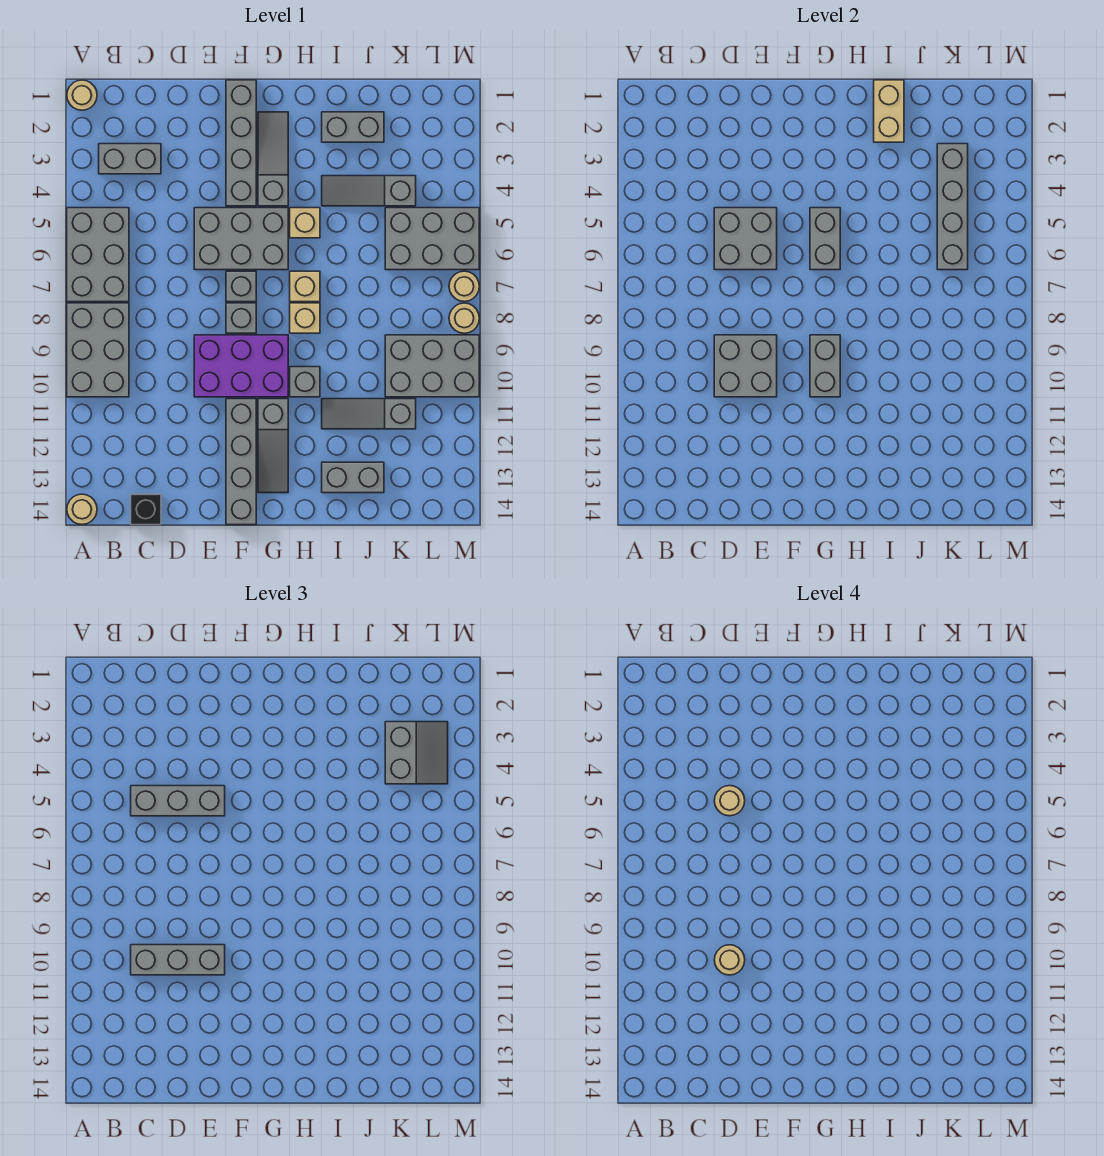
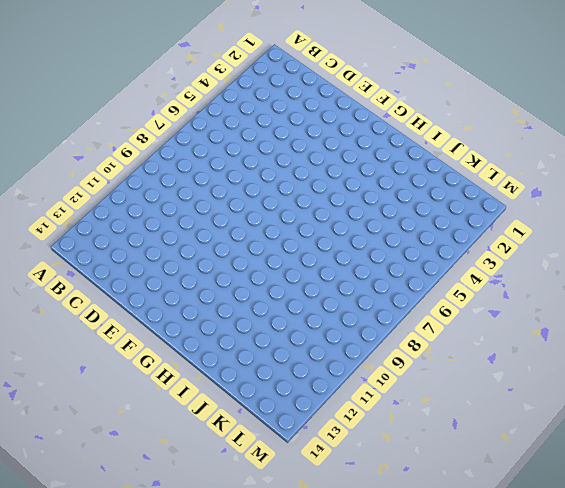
none -> tan round brick A1 level 1
none -> grey brick A5:B7 level 1
none -> grey brick A8:B10 level 1
none -> tan round brick A14 level 1

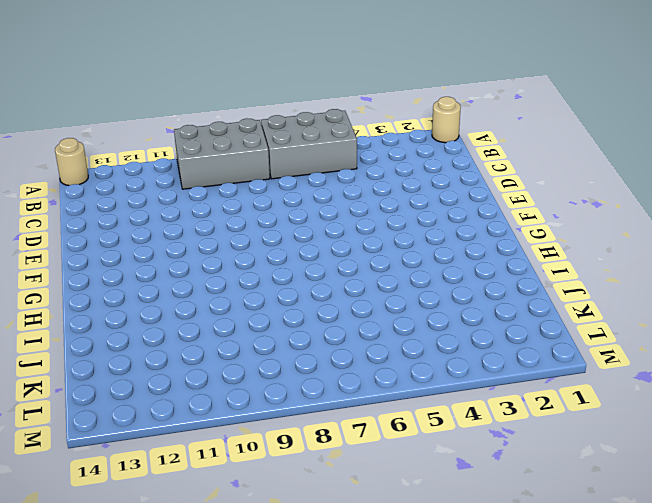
none -> grey brick B3:C3 level 1
none -> black brick C14 level 1
none -> grey brick E5:G6 level 1
none -> purple brick E9:G10 level 1

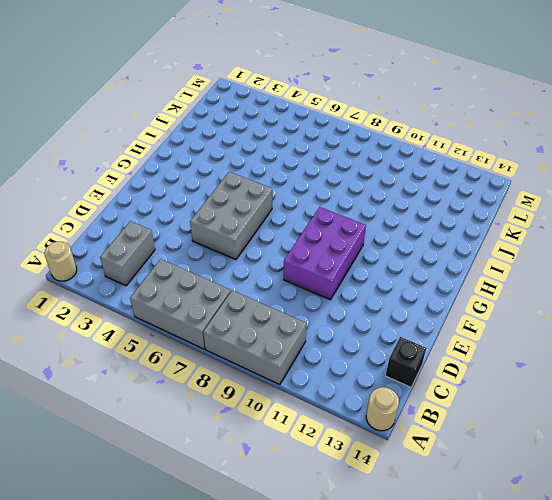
none -> grey brick F1:F4 level 1
none -> grey brick F7 level 1
none -> grey brick F8 level 1
none -> grey brick F11:F14 level 1

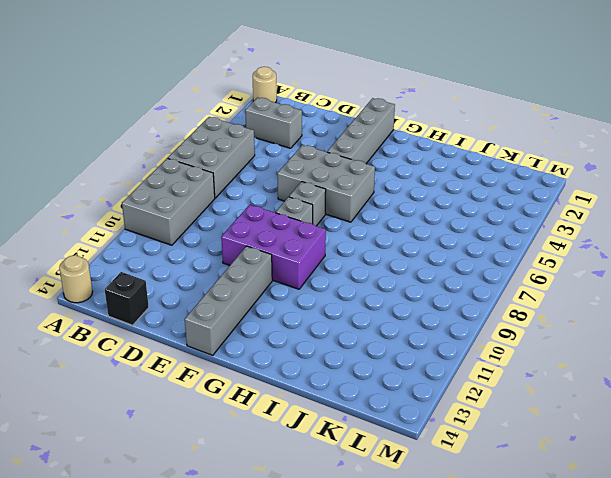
none -> grey slope G2:G4 level 1 top 4
none -> grey slope G11:G13 level 1 top 11
none -> tan brick H5 level 1
none -> tan brick H7 level 1

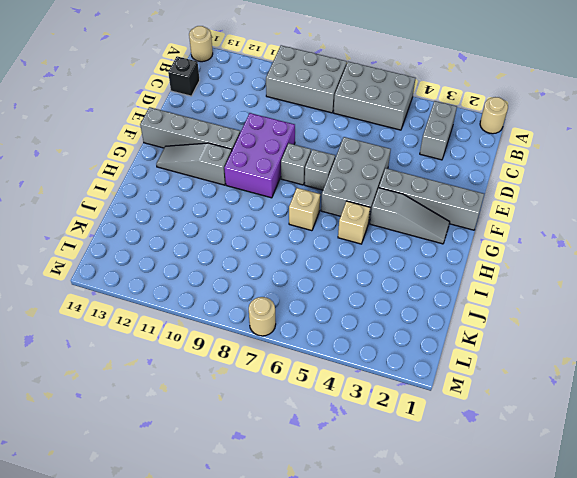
none -> tan brick H8 level 1
none -> grey brick H10 level 1
none -> grey brick I2:J2 level 1
none -> grey slope I4:K4 level 1 top K

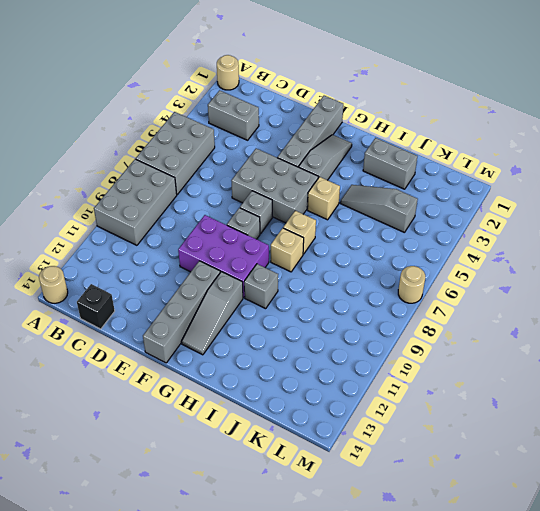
none -> grey slope I11:K11 level 1 top K
none -> grey brick I13:J13 level 1
none -> grey brick K5:M6 level 1
none -> grey brick K9:M10 level 1

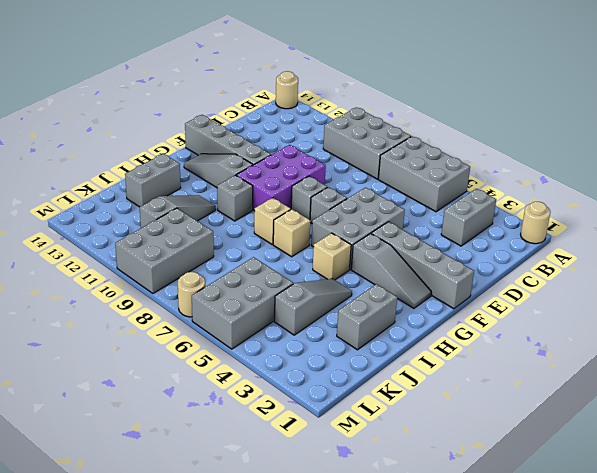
none -> black brick C14 level 1
none -> tan round brick M8 level 1
none -> grey brick D5:E6 level 2
none -> grey brick D9:E10 level 2

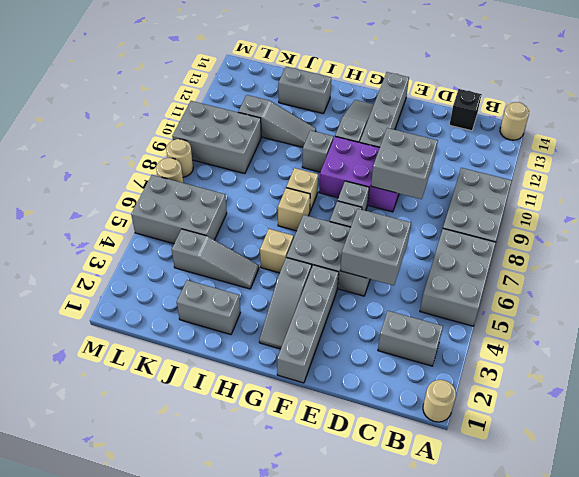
none -> grey brick G5:G6 level 2
none -> grey brick G9:G10 level 2
none -> tan brick I1:I2 level 2
none -> grey brick K3:K6 level 2

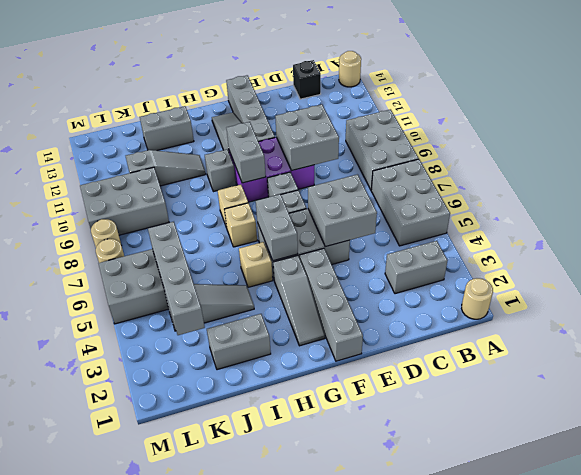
none -> tan brick I1:I2 level 2
none -> grey brick C5:E5 level 3
none -> grey brick C10:E10 level 3
none -> grey slope K3:L4 level 3 top K

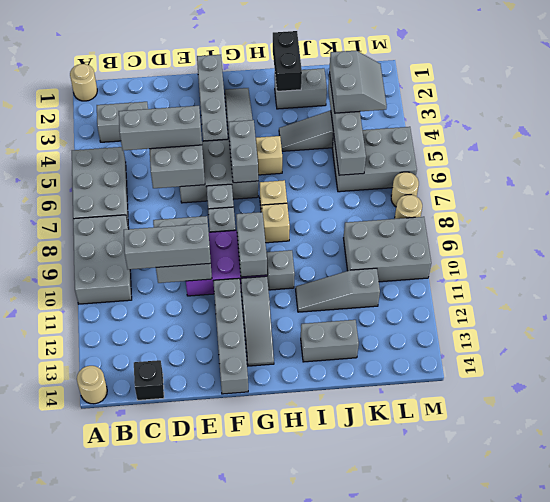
black brick I1:I2 level 2 -> tan brick I1:I2 level 2
none -> tan round brick D5 level 4
none -> tan round brick D10 level 4

